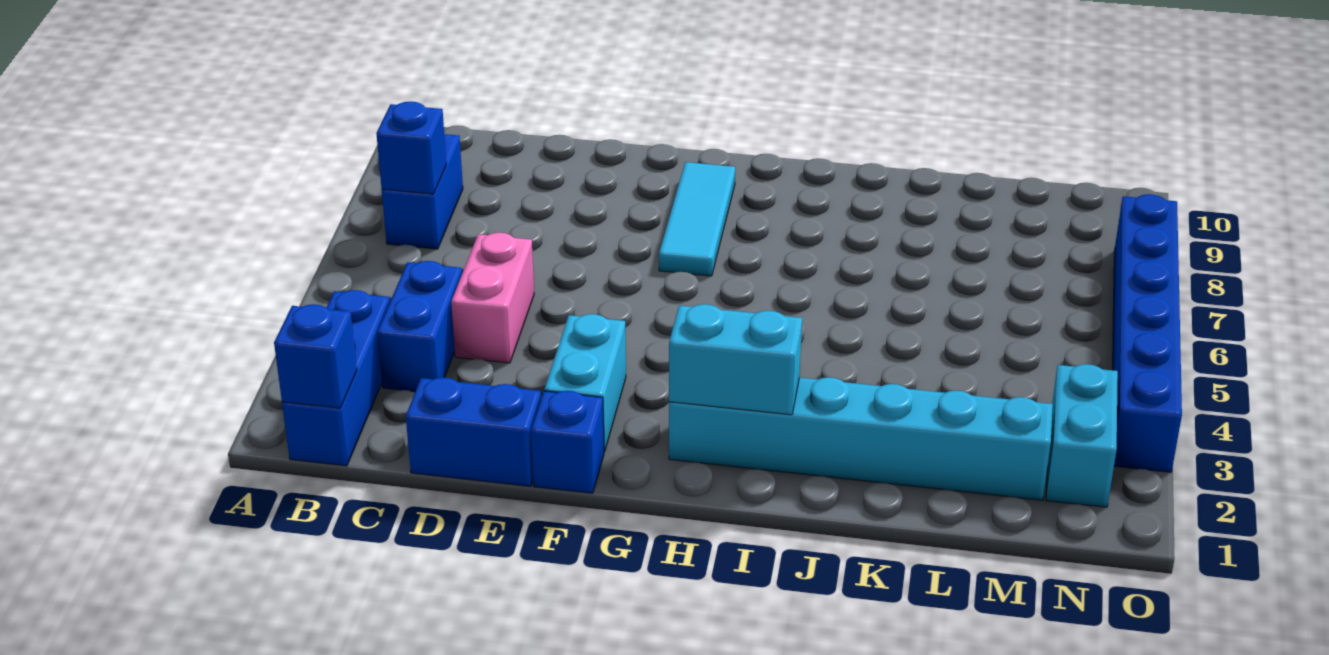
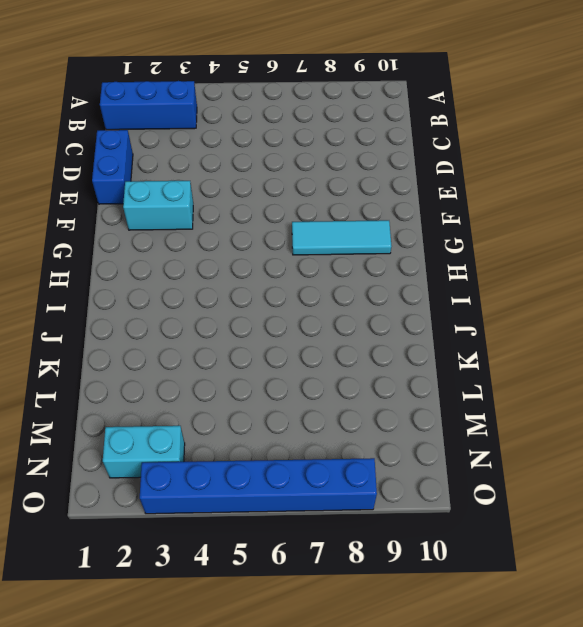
none -> blue brick B7:B8 level 1
none -> blue brick C3:C4 level 1
none -> pink brick D4:D5 level 1

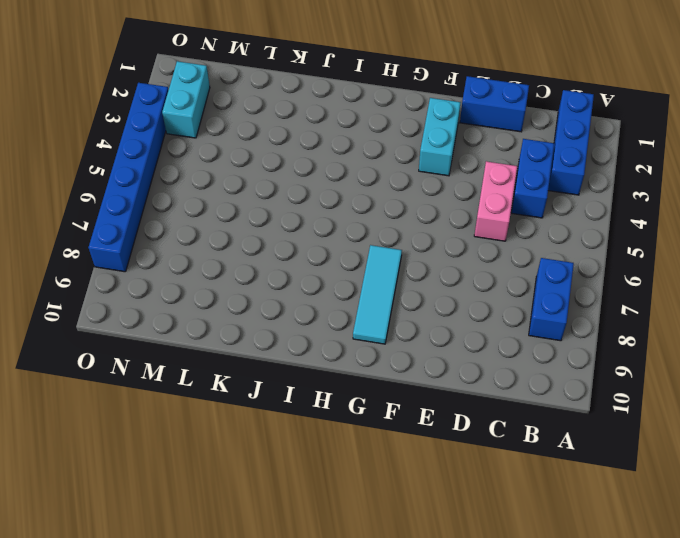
none -> blue brick F1 level 1
none -> cyan brick H2:M2 level 1
none -> blue brick B1 level 2

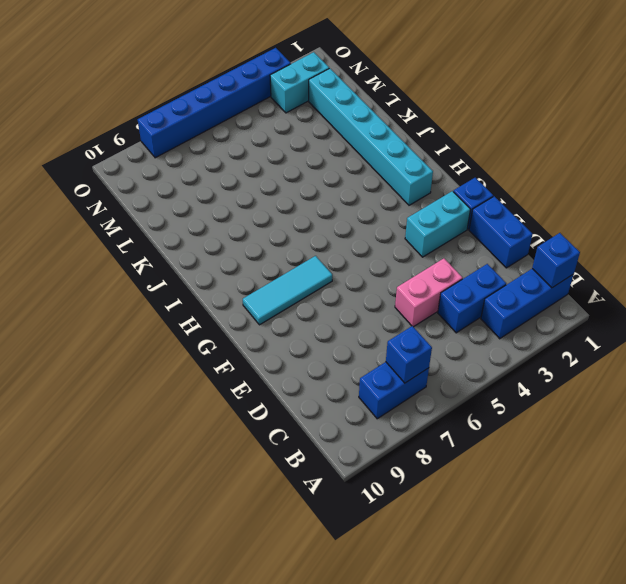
none -> cyan brick H2:I2 level 2

